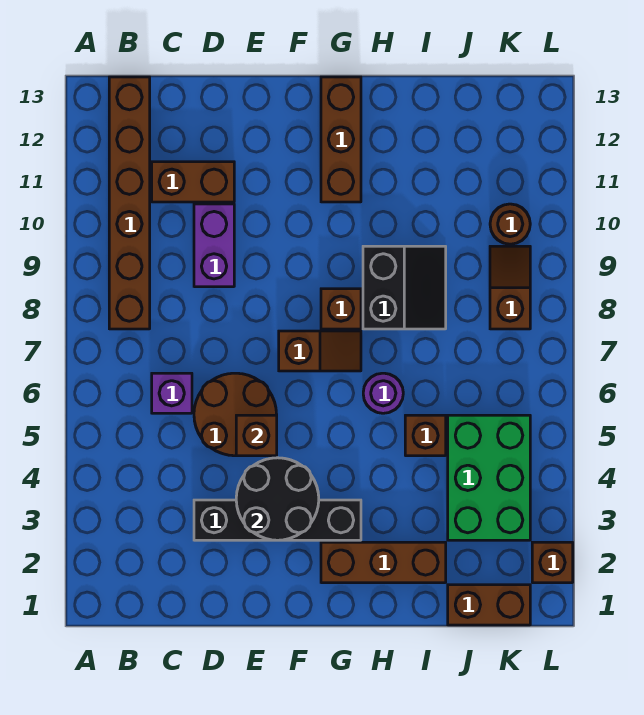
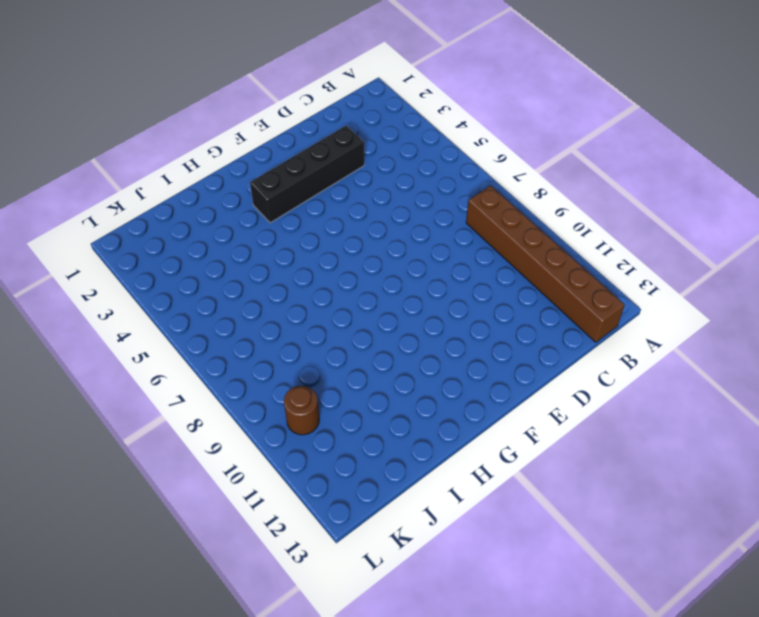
none -> purple brick C6 level 1
none -> brown brick C11:D11 level 1
none -> brown round brick D5:E6 level 1

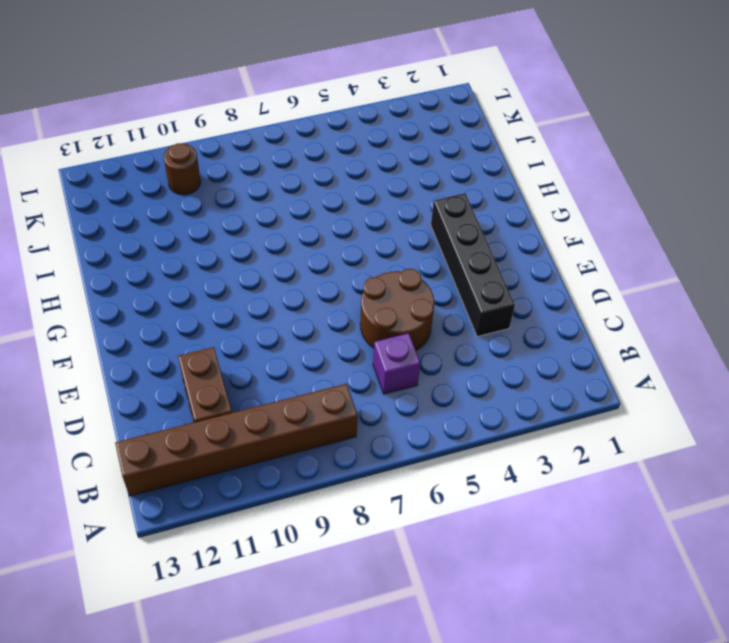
none -> purple brick D9:D10 level 1
none -> brown slope F7:G7 level 1 top F
none -> brown brick G2:I2 level 1

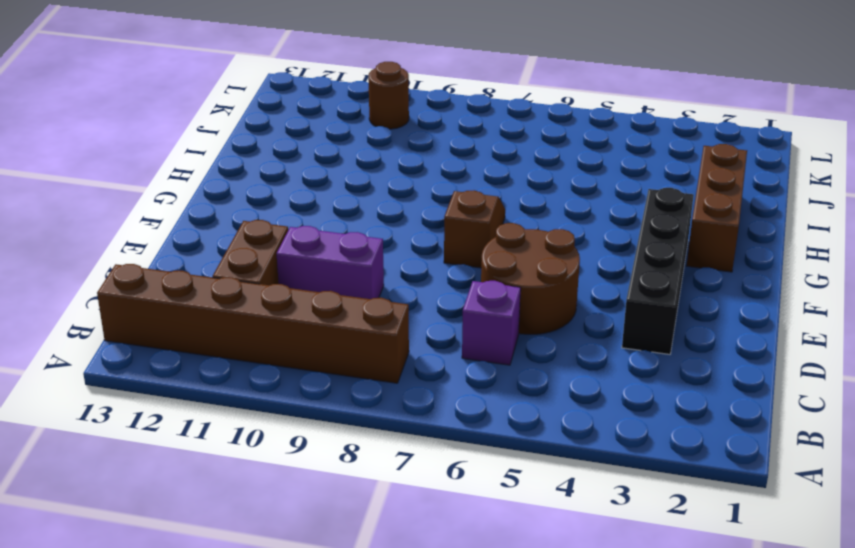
none -> brown brick G8 level 1
none -> brown brick G11:G13 level 1
none -> purple round brick H6 level 1

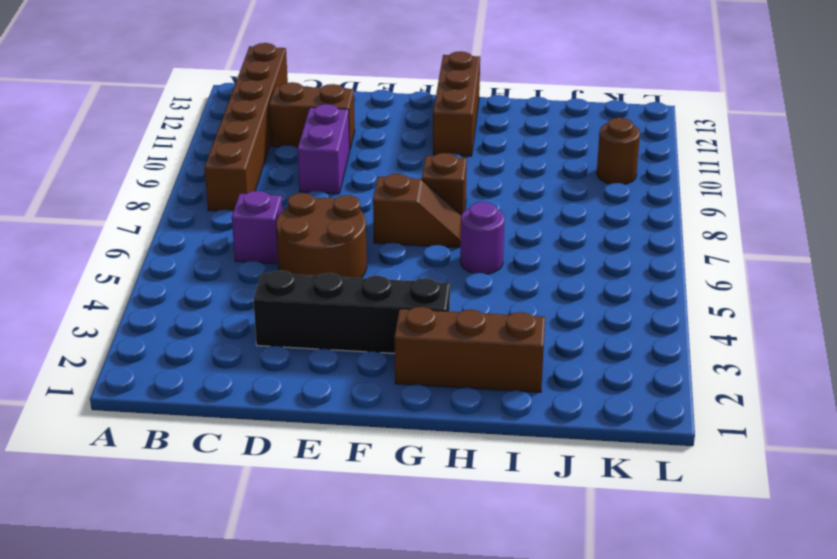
none -> black slope H8:I9 level 1 top H
none -> brown brick I5 level 1
none -> brown brick J1:K1 level 1

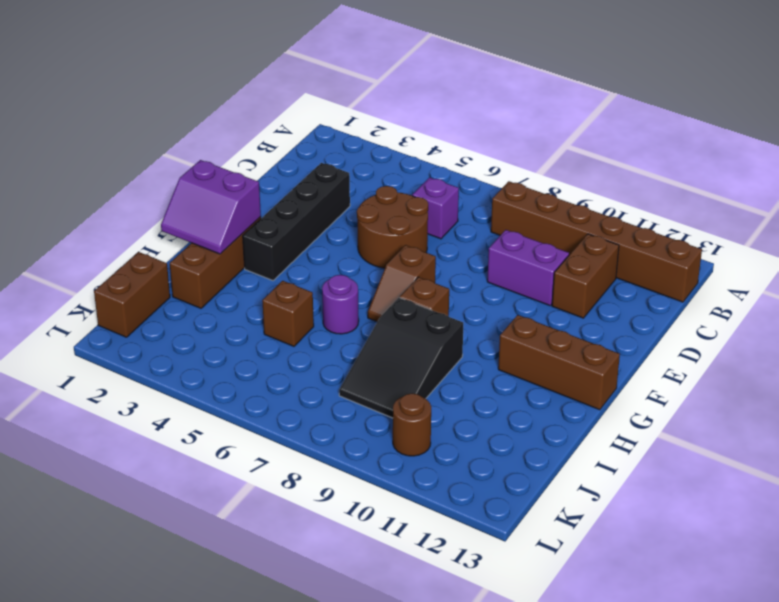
purple slope G1:H2 level 2 top G -> none
black slope H8:J9 level 1 top H -> black slope H8:I9 level 1 top H
none -> green brick J3:K5 level 1
none -> brown slope K8:K9 level 1 top 8
none -> brown brick L2 level 1

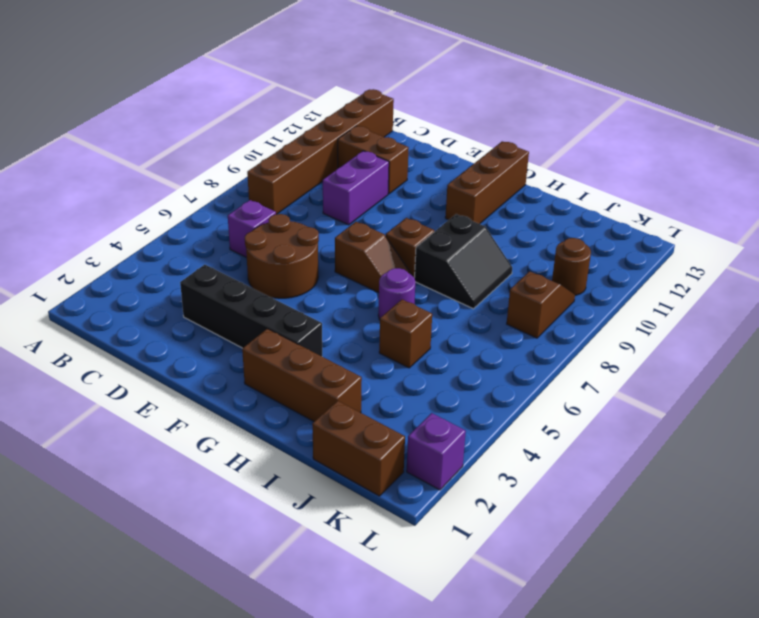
purple brick L2 level 1 -> brown brick L2 level 1
none -> green brick J3:K5 level 1
none -> black round brick E3:F4 level 2
none -> brown brick E5 level 2

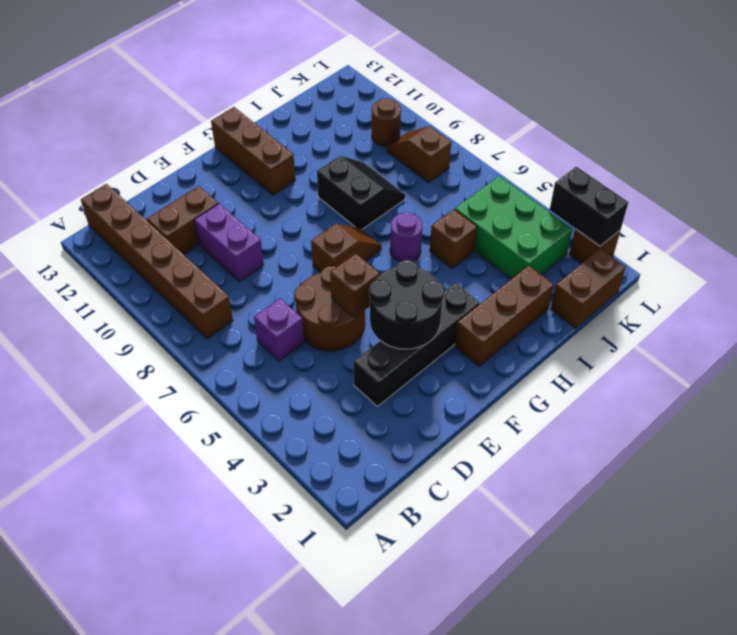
black brick L2:L3 level 2 -> none
none -> brown brick G8 level 1

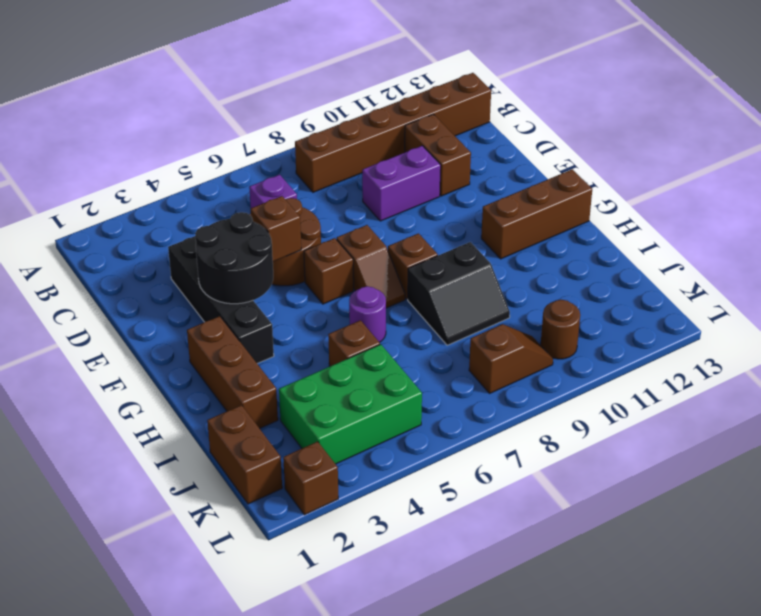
brown brick F6 level 1 -> none

